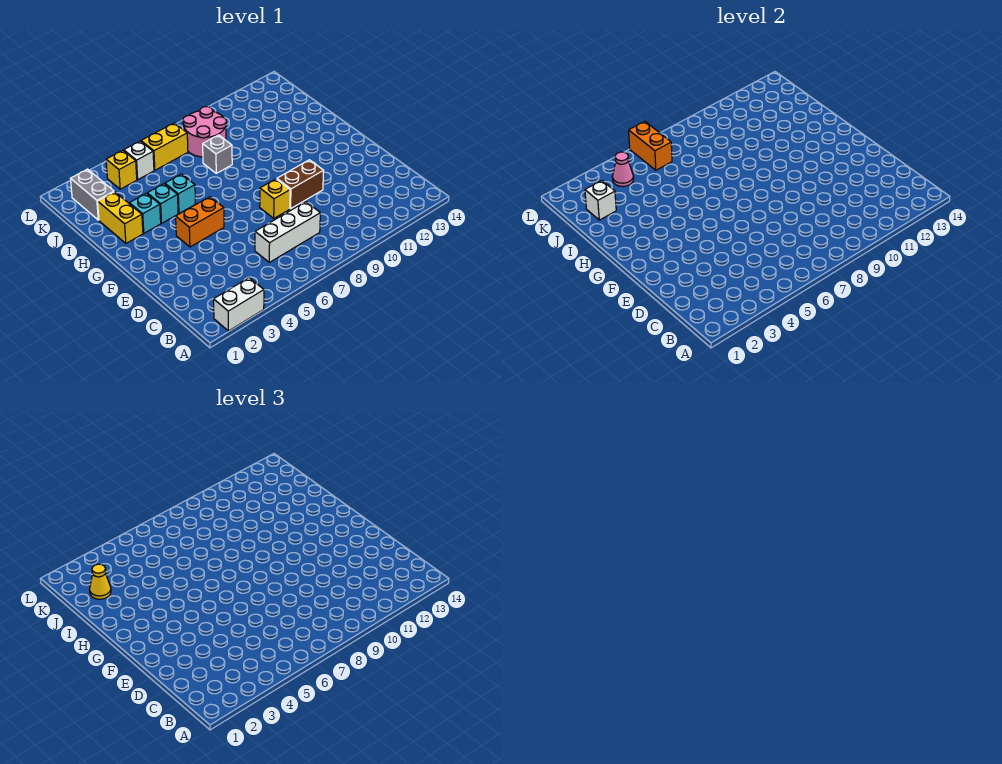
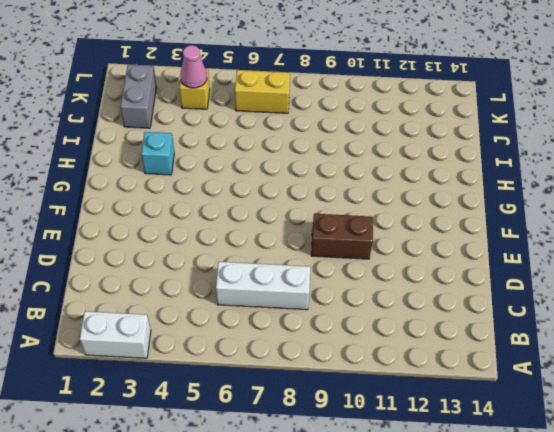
none -> yellow brick E8 level 1
none -> orange brick F4:F5 level 1
none -> yellow brick H2:I2 level 1

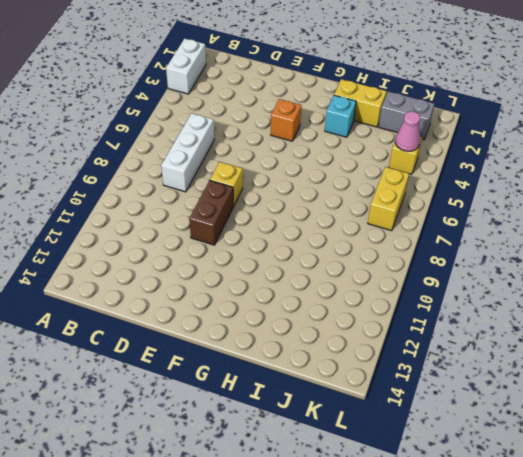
orange brick F4 level 1 -> orange brick F4:F5 level 1
none -> cyan brick H4 level 1
none -> cyan brick H5 level 1
none -> grey brick I8 level 1

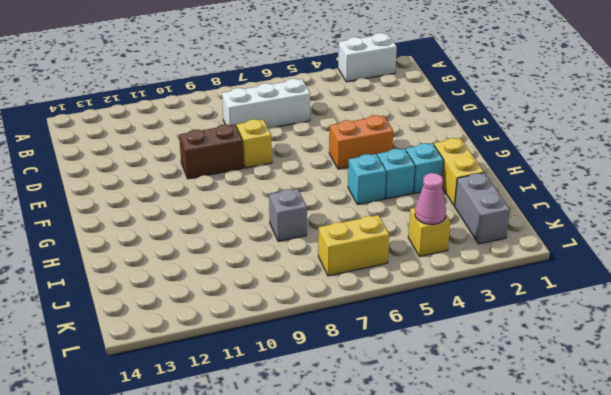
none -> pink round brick J8:K9 level 1
none -> white brick K5 level 1
none -> white brick J2 level 2

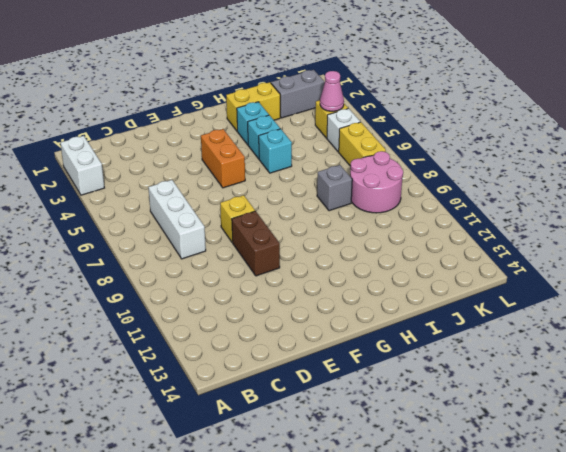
none -> white brick J2 level 2
none -> orange brick K6:L6 level 2
none -> yellow cone J2 level 3

